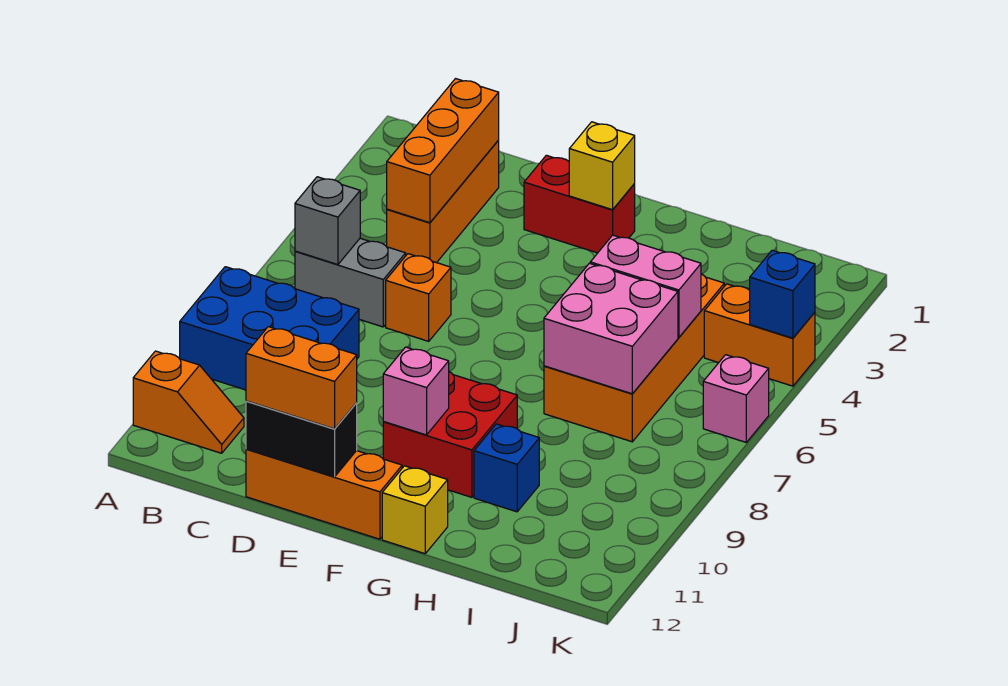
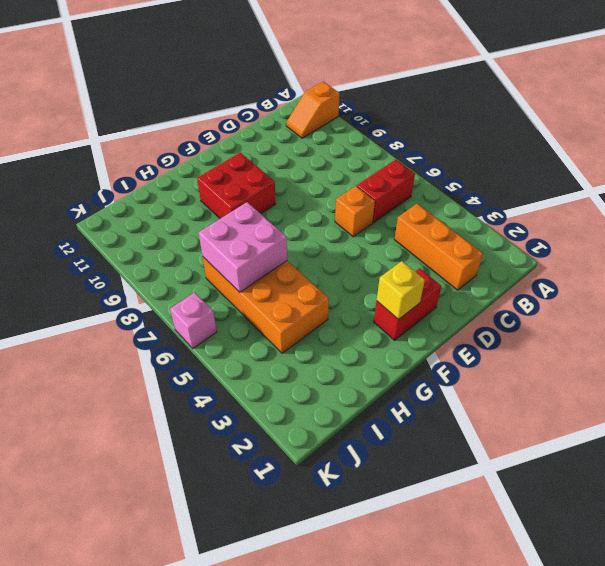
red brick B6:C6 level 1 -> grey brick B6:C6 level 1
none -> blue brick A8:C9 level 1
none -> orange brick D12:F12 level 1
none -> yellow brick G12 level 1

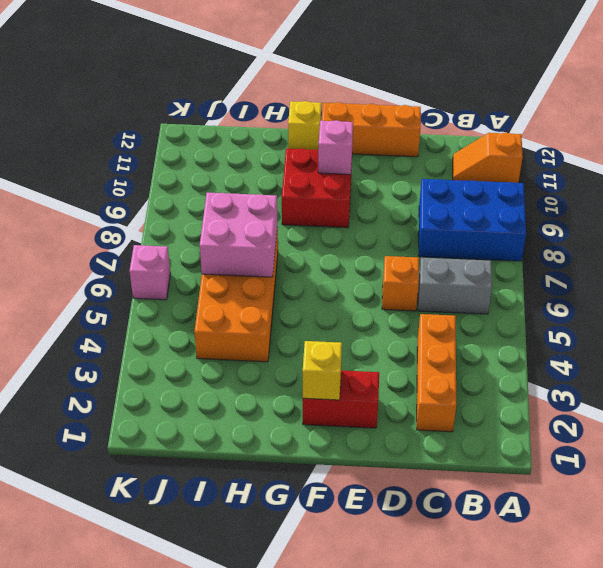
none -> blue brick H10 level 1
none -> orange brick J4:K4 level 1
none -> grey brick B6 level 2

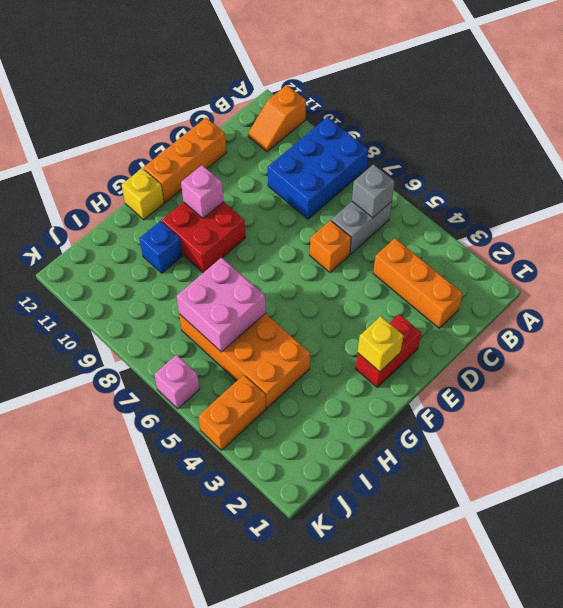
none -> orange brick C2:C4 level 2
none -> black brick D12:E12 level 2
none -> pink brick H5:I5 level 2

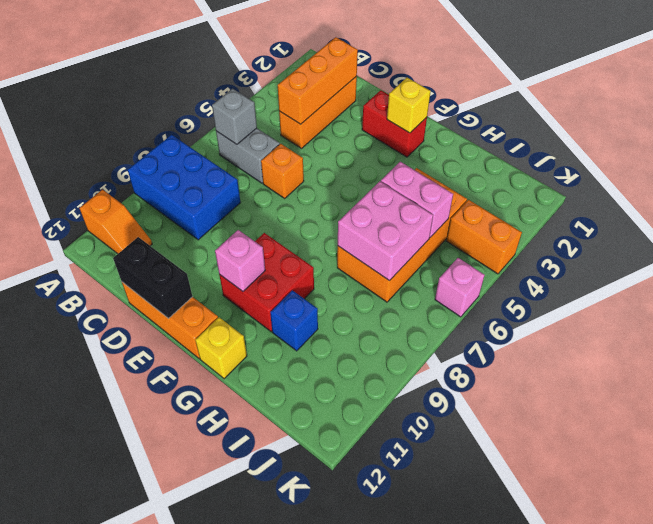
none -> blue brick K4 level 2
none -> orange brick D12:E12 level 3

